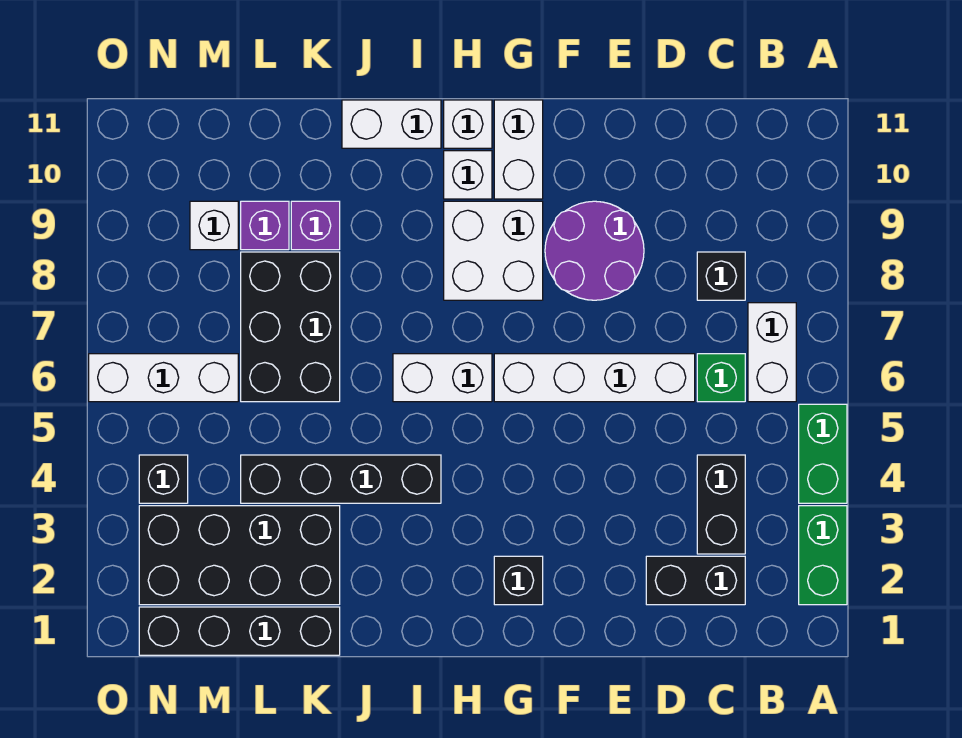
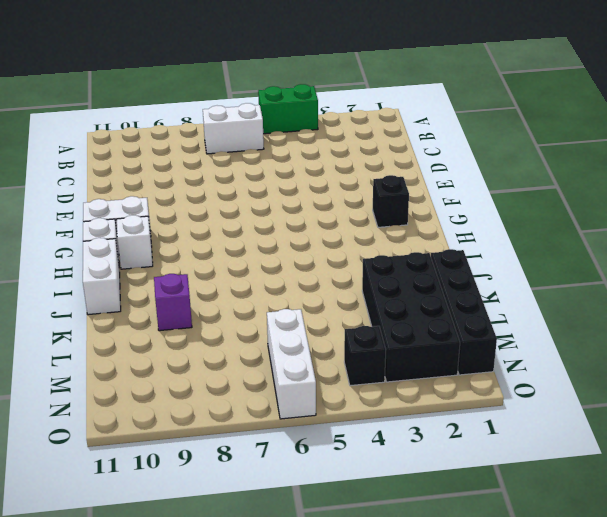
none -> green brick A2:A3 level 1
none -> black brick C2:D2 level 1
none -> black brick C3:C4 level 1

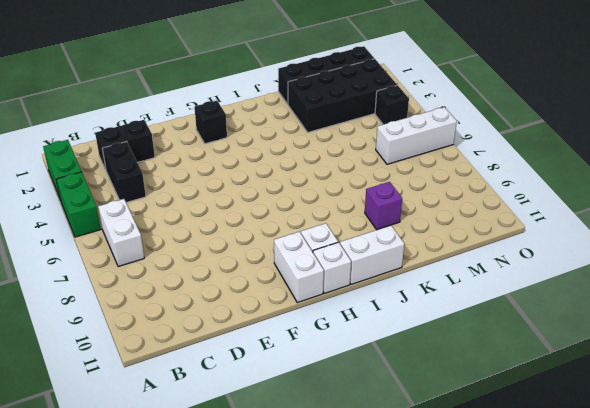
none -> green brick C6 level 1
none -> black brick C8 level 1
none -> white brick D6:G6 level 1

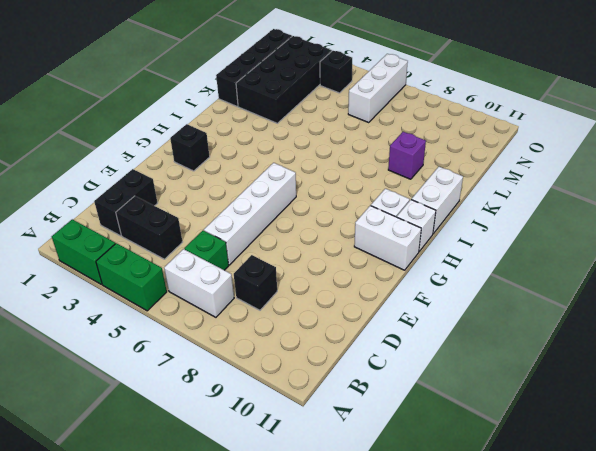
none -> purple round brick E8:F9 level 1
none -> white brick G8:H9 level 1
none -> white brick H6:I6 level 1

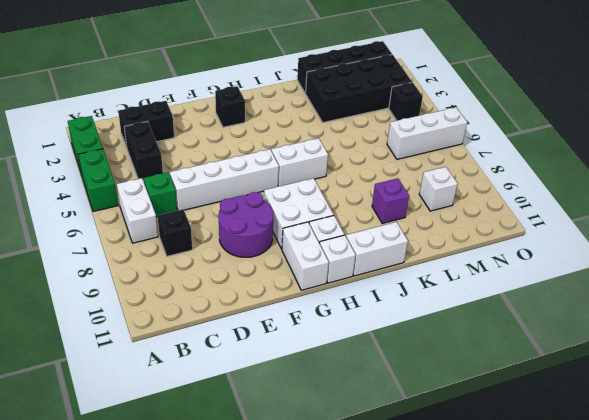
none -> black brick I4:L4 level 1
none -> black brick K6:L8 level 1
none -> purple brick L9 level 1

